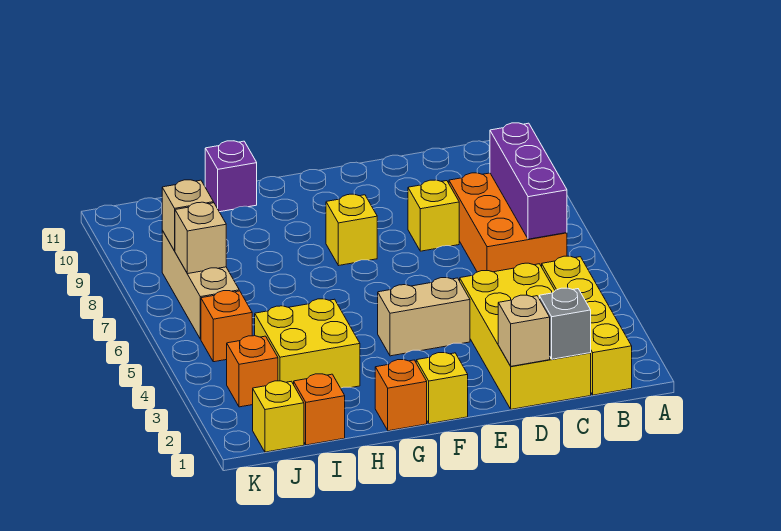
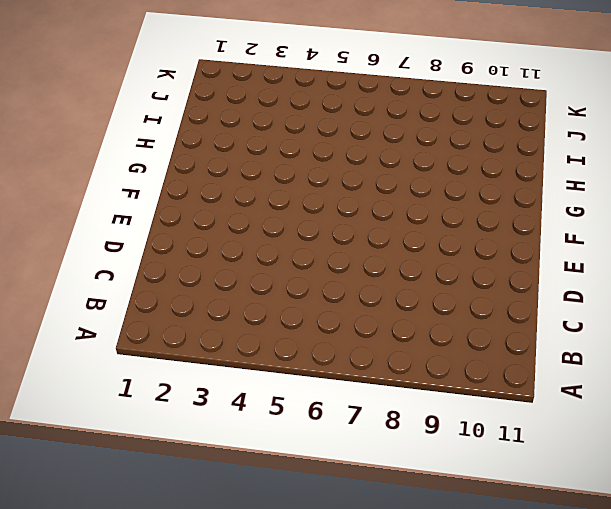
none -> yellow brick B1:B4 level 1
none -> orange brick B6:C8 level 1
none -> yellow brick C1:D4 level 1

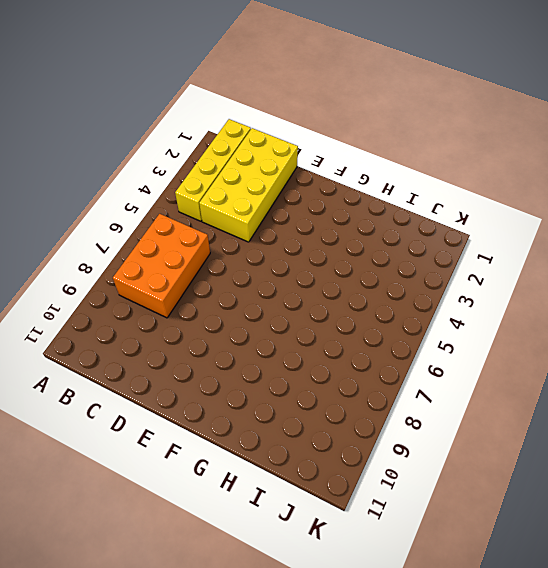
none -> yellow brick D8 level 1
none -> tan brick E4:F4 level 1
none -> yellow brick F1 level 1

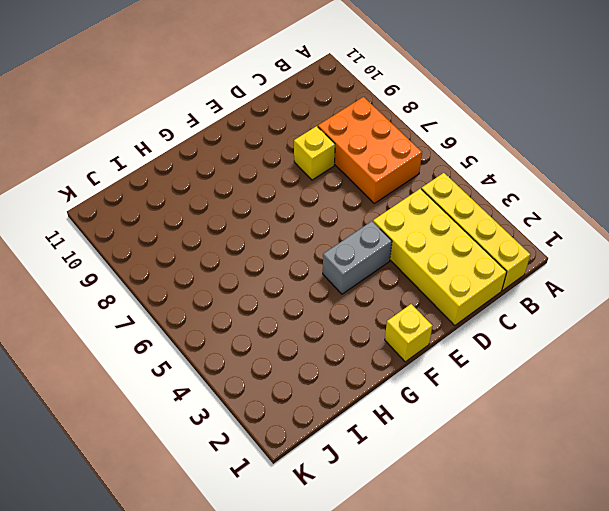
grey brick E4:F4 level 1 -> tan brick E4:F4 level 1
none -> yellow brick F8 level 1
none -> orange brick G1 level 1
none -> yellow brick H3:I4 level 1

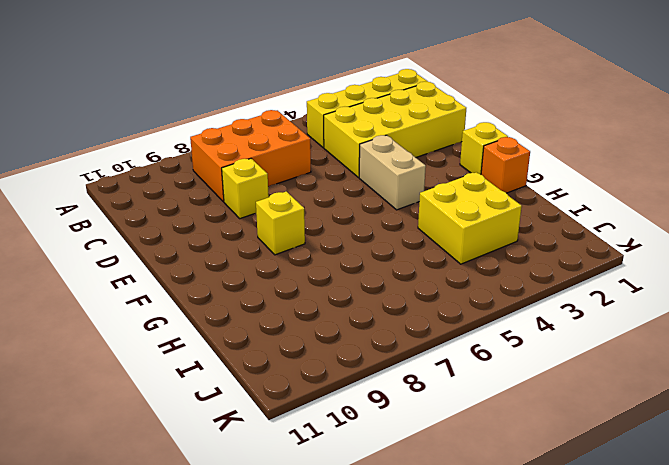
none -> purple brick H11 level 1
none -> orange brick I1 level 1
none -> yellow brick J1 level 1

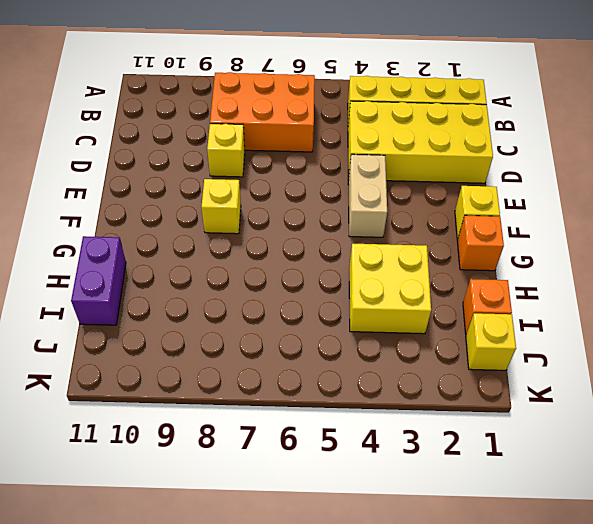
purple brick H11:I11 level 1 -> purple brick H11 level 1
none -> orange brick J3 level 1
none -> orange brick J5 level 1
none -> tan brick J6:J8 level 1

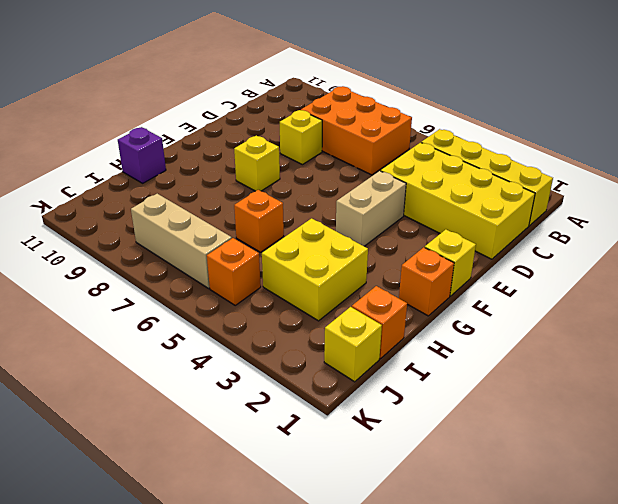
orange brick H6 level 1 -> orange brick J3 level 1
none -> purple brick B6:B8 level 2
none -> grey brick C1 level 2
none -> tan brick D1 level 2

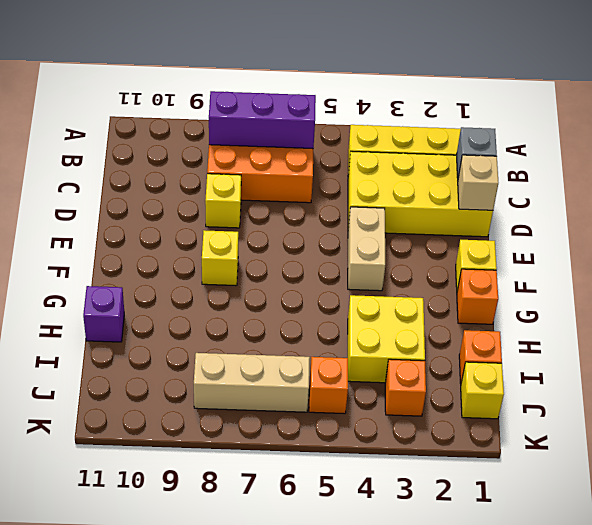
none -> tan brick J7 level 2
none -> tan brick J8 level 2

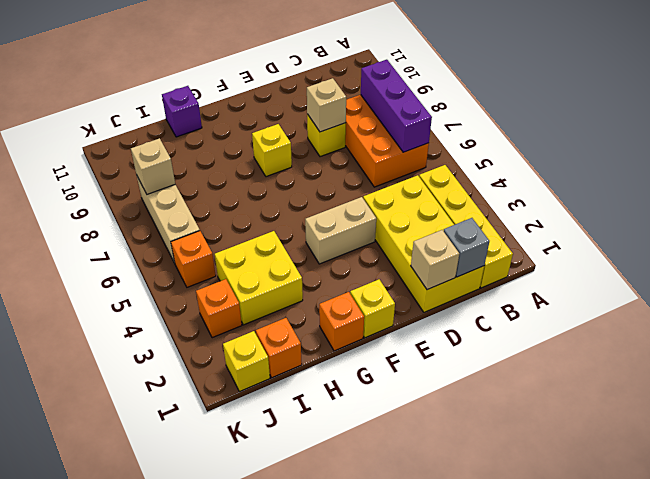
tan brick D8 level 2 -> tan brick J7 level 2

